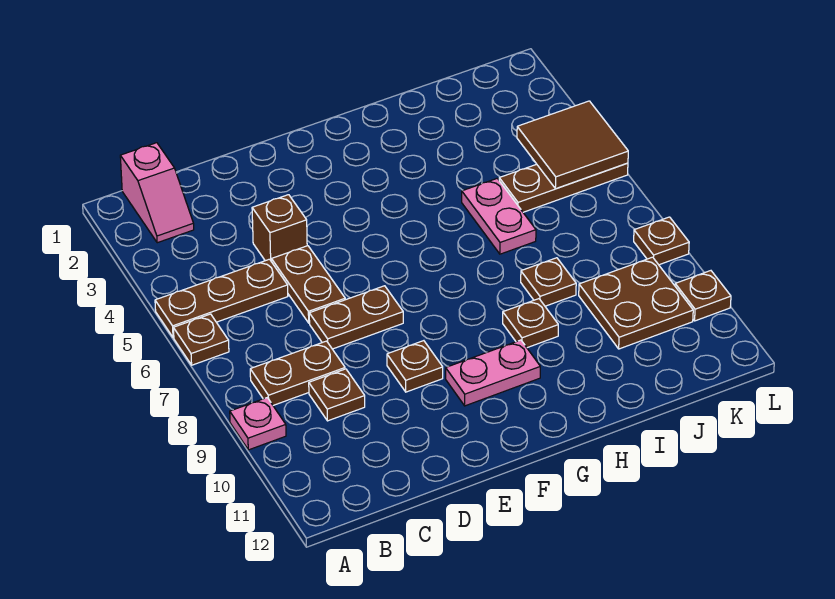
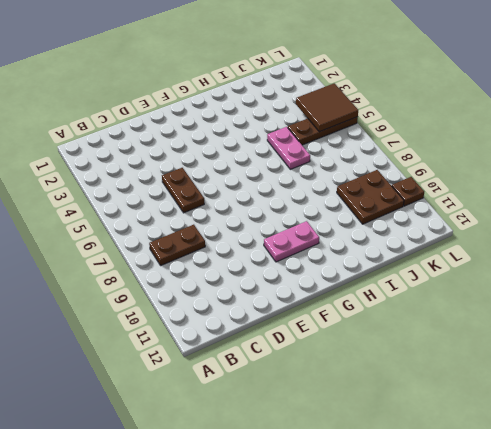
none -> brown plate A5:C5 level 1
none -> brown plate A6 level 1
none -> pink plate A9 level 1

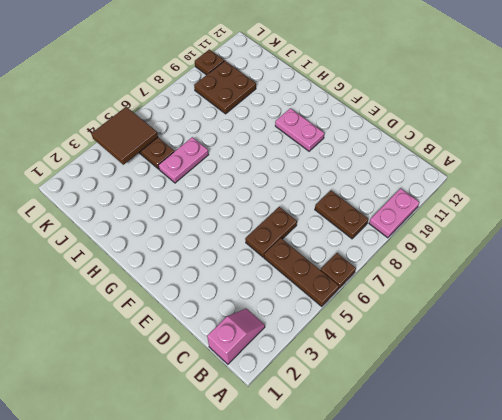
pink plate A9:A10 level 1 -> pink plate A9 level 1
none -> brown plate C9 level 1
none -> brown brick D4 level 1
none -> brown plate D7:E7 level 1

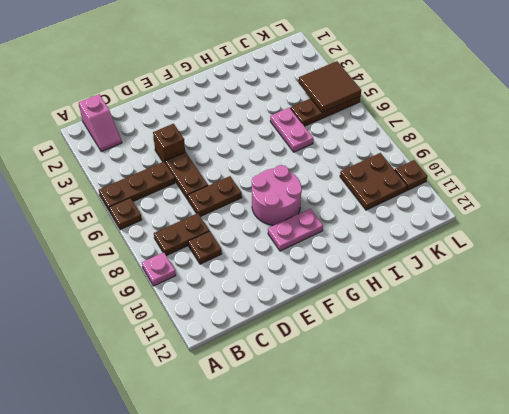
pink round brick F8:G9 level 1 -> none
none -> brown plate E9 level 1
none -> brown plate H9 level 1
none -> brown plate I8 level 1

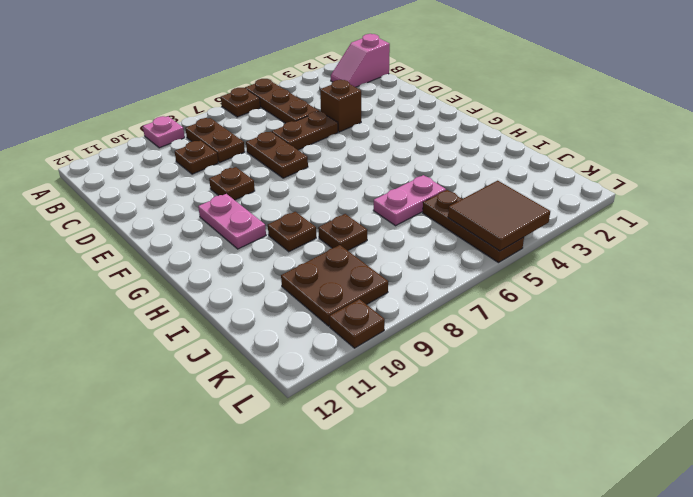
none -> brown plate L8 level 1

